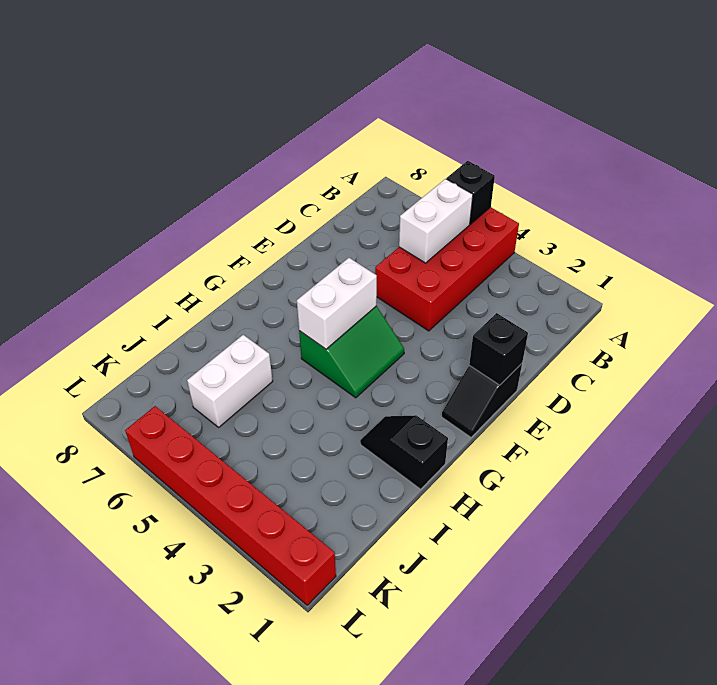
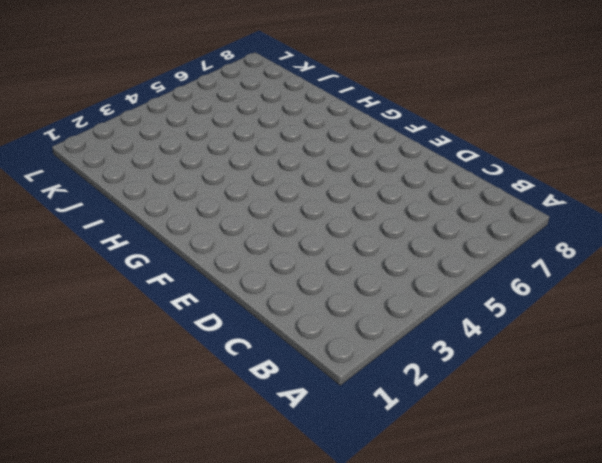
none -> red brick A4:D5 level 1
none -> black slope E1:F1 level 1 top E

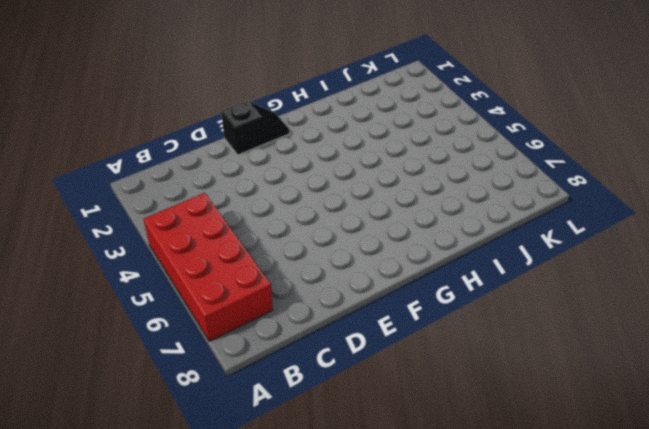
red brick A4:B7 level 1 -> red brick A4:D5 level 1
none -> green slope F4:G5 level 1 top 5
none -> black slope H1:H2 level 1 top 1

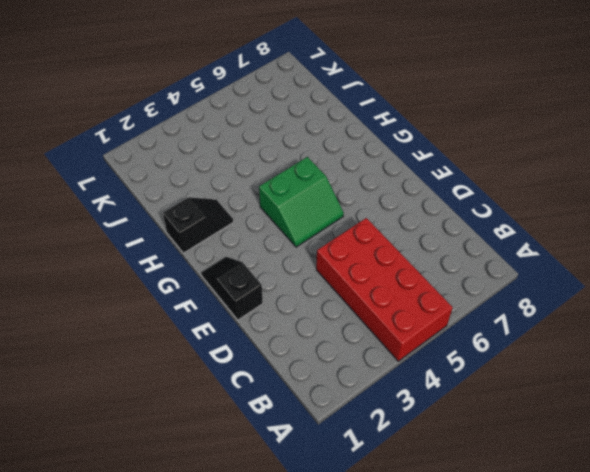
green slope F4:G5 level 1 top G -> green slope F4:G5 level 1 top 5
none -> white brick I6:J6 level 1
none -> red brick L1:L6 level 1

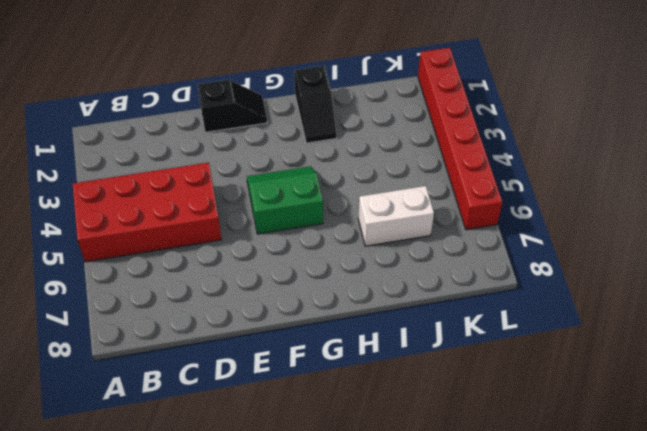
none -> black brick A5 level 2
none -> white brick B5:C5 level 2

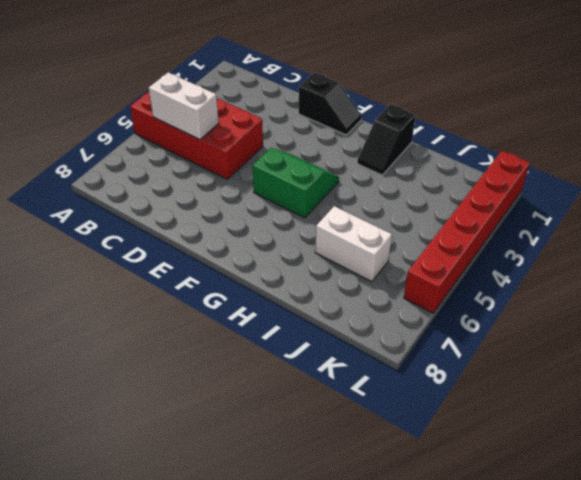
none -> black brick A5 level 2
none -> black brick E1 level 2

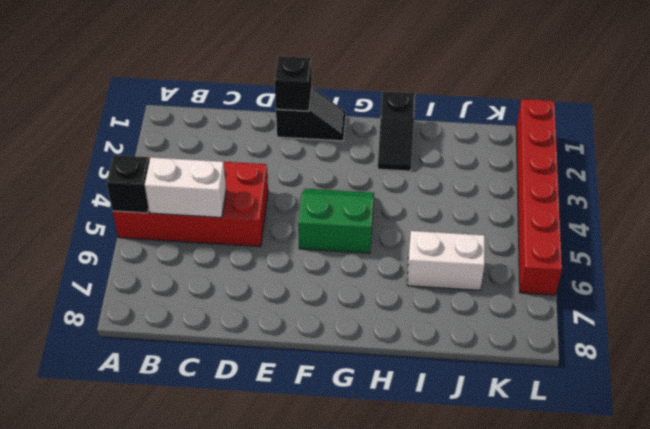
none -> white brick F5:G5 level 2

